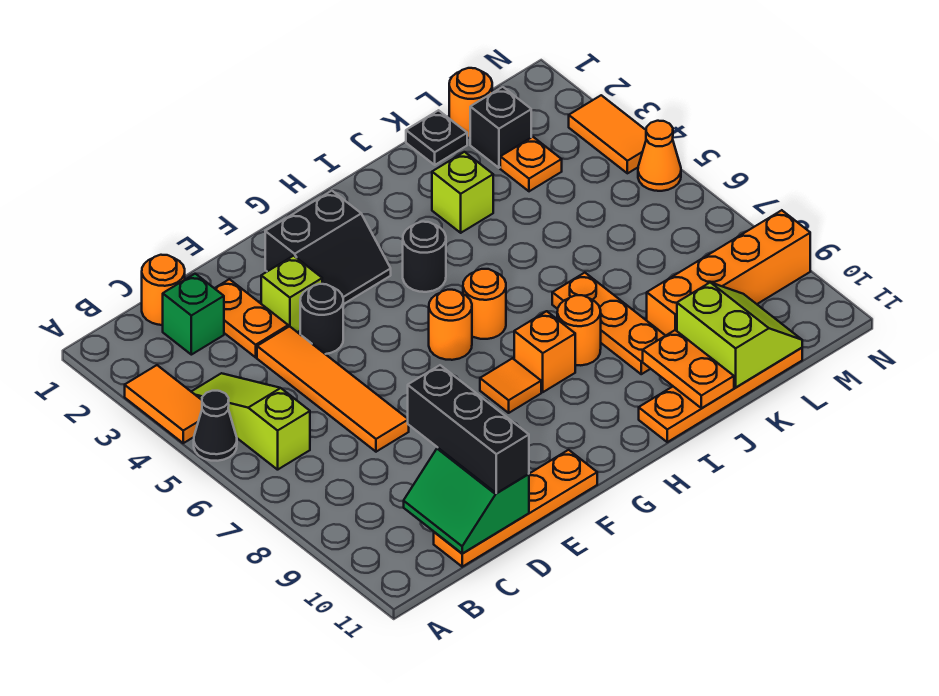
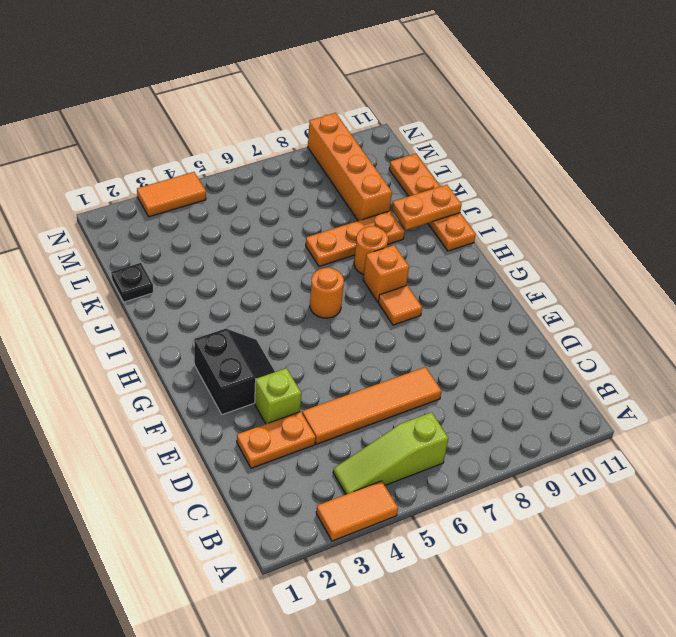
none -> black cone A5 level 1
none -> orange round brick C1 level 1
none -> green brick C2 level 1
none -> orange plate C11:F11 level 1

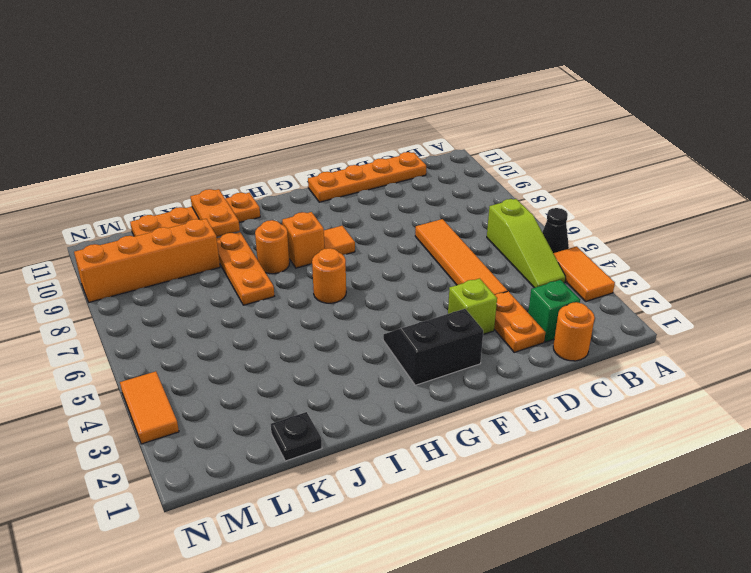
none -> black round brick E4 level 1
none -> orange round brick G6 level 1
none -> black round brick H4 level 1
none -> lime brick J3 level 1

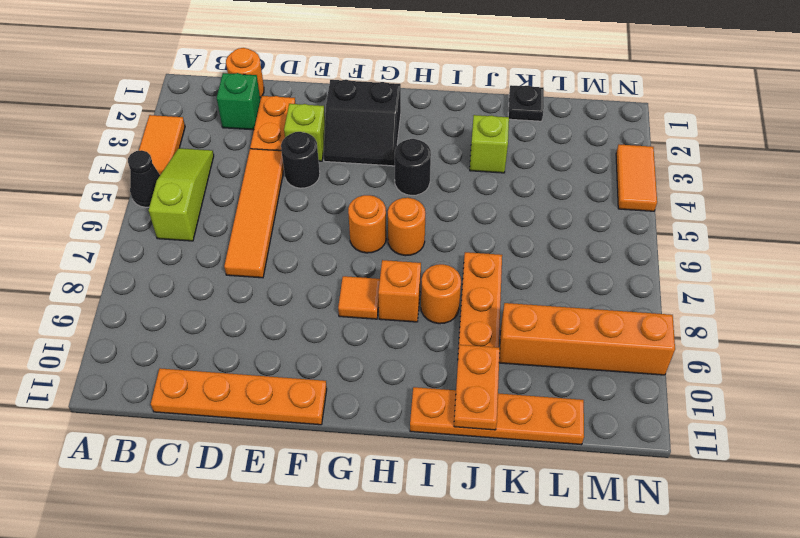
none -> orange round brick L1 level 1
none -> black brick L2 level 1
none -> orange plate L3 level 1
none -> orange cone N5 level 1

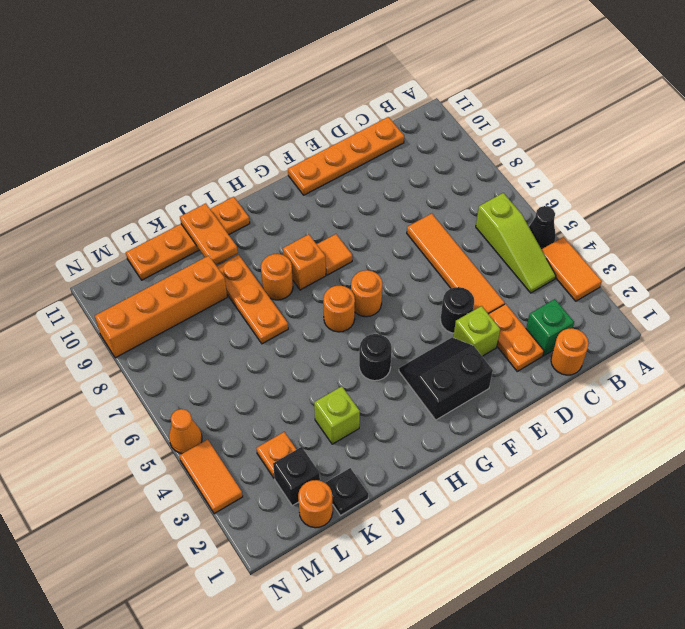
none -> green slope C10:D11 level 2 top D
none -> lime slope K10:L11 level 2 top K
none -> black brick D9:D11 level 3

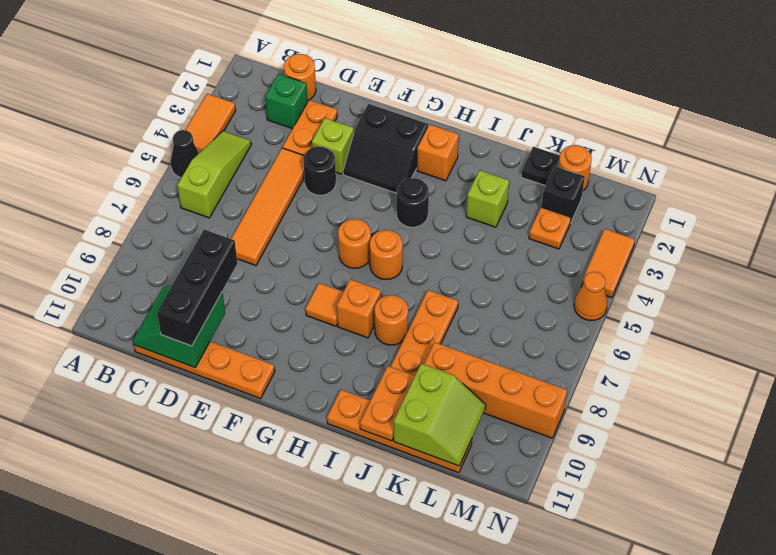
orange brick H2 level 1 -> none

